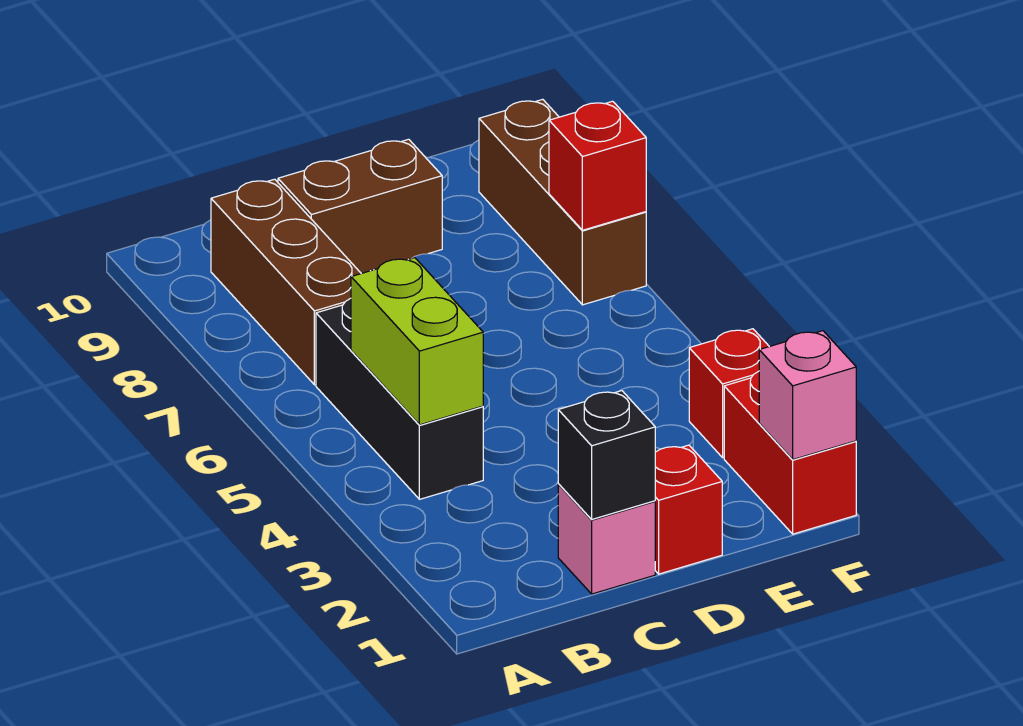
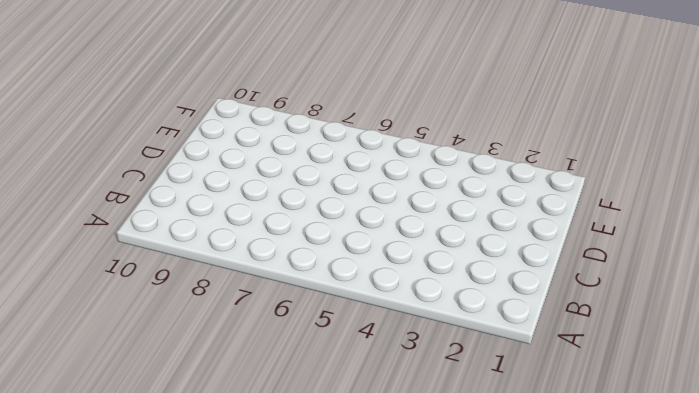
none -> black brick B4:B6 level 1
none -> brown brick B7:B9 level 1
none -> pink brick C1 level 1

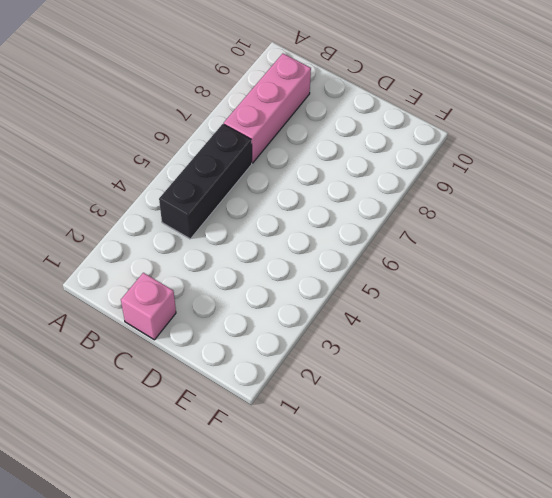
pink brick B7:B9 level 1 -> brown brick B7:B9 level 1
none -> brown brick C9:D9 level 1
none -> red brick D1 level 1
none -> red brick F1:F2 level 1

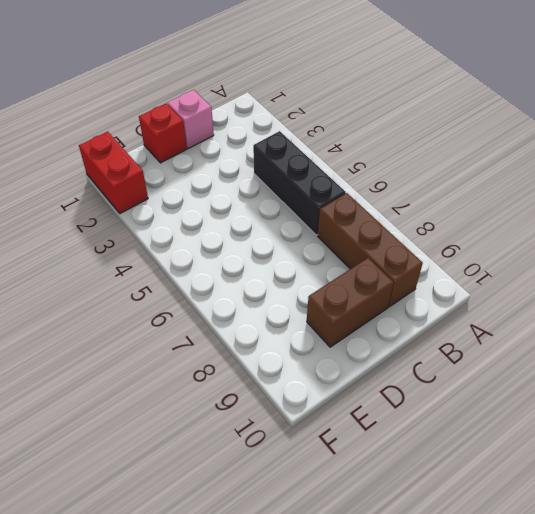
none -> red brick F3 level 1
none -> brown brick F7:F9 level 1
none -> lime brick B4:B5 level 2

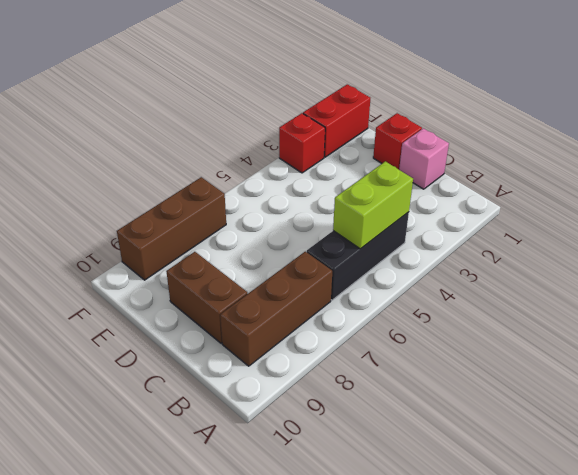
none -> black brick C1 level 2
none -> pink brick F1 level 2
none -> red brick F7 level 2

